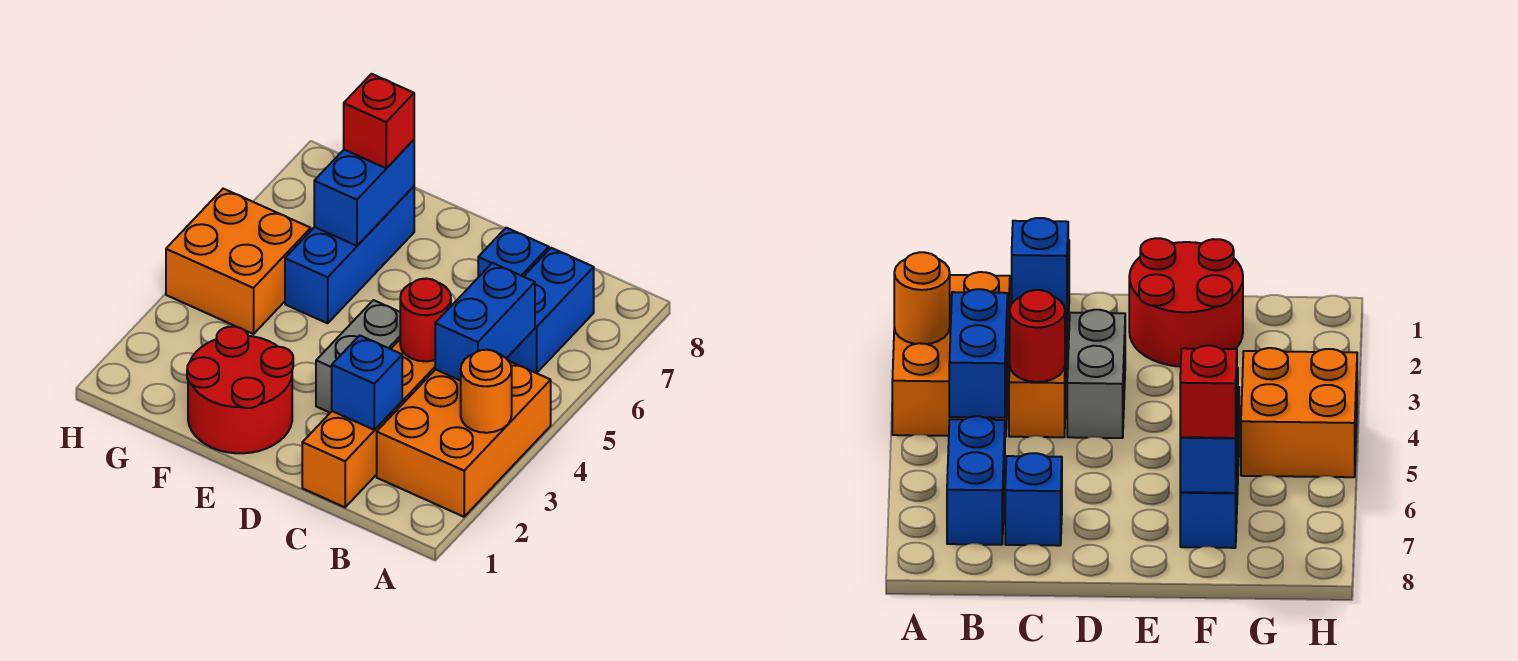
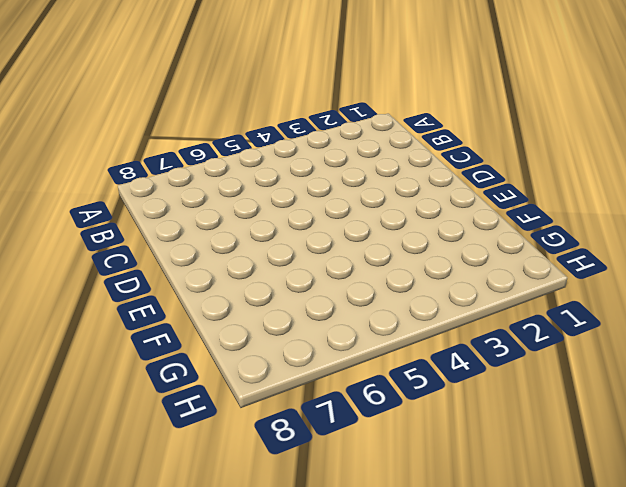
none -> orange brick A2:B4 level 1
none -> blue brick B6:B7 level 1
none -> orange brick C1:C4 level 1

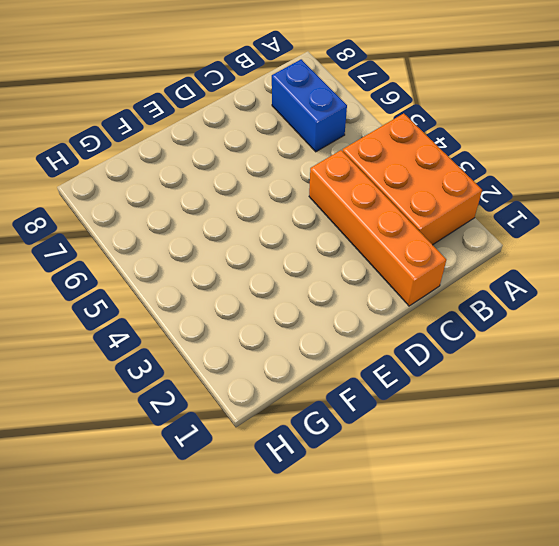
none -> blue brick C7 level 1
none -> grey brick D3:D4 level 1
none -> red round brick E1:F2 level 1

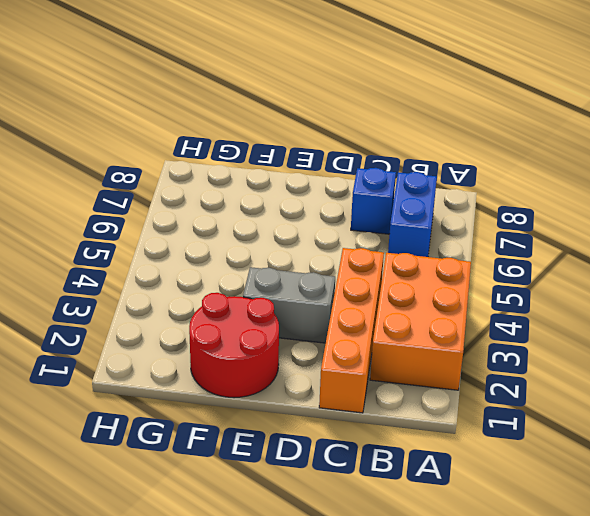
grey brick D3:E3 level 1 -> grey brick D3:D4 level 1
none -> blue brick F5:F7 level 1
none -> orange brick G4:H5 level 1
none -> orange round brick A3 level 2

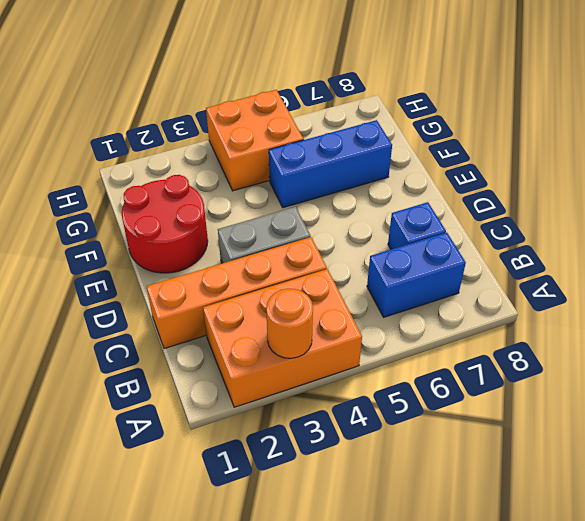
none -> blue brick B4:B5 level 2
none -> blue brick C2 level 2
none -> red round brick C4 level 2

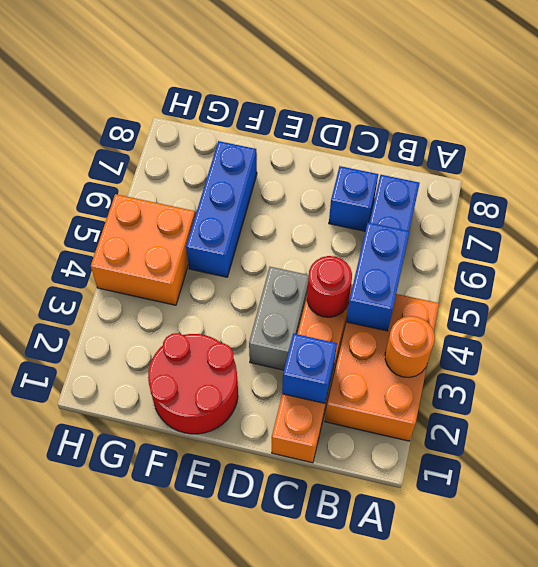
none -> blue brick F6:F7 level 2
none -> red brick F7 level 3

